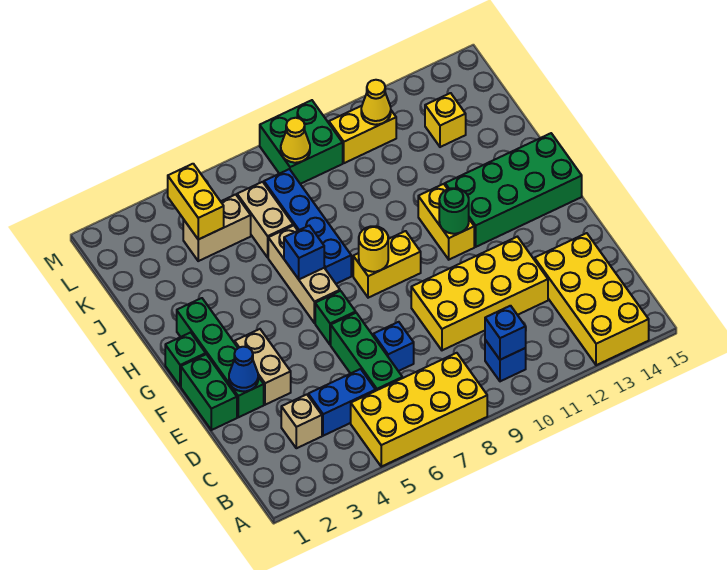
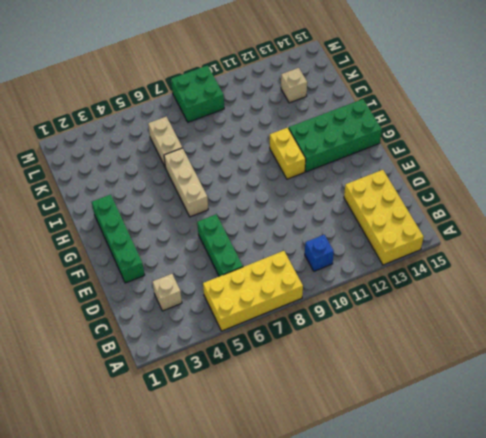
tan brick K13 level 1 -> yellow brick K13 level 1
none -> blue brick C4:C5 level 1
none -> blue brick D7 level 1
none -> yellow brick D9:E12 level 1
none -> green brick E1:F1 level 1

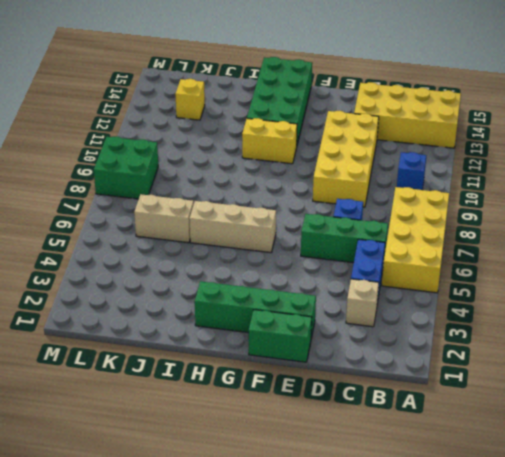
none -> tan brick E3:F3 level 1
none -> green brick F6 level 1
none -> green brick G1 level 1
none -> yellow brick G8:G9 level 1

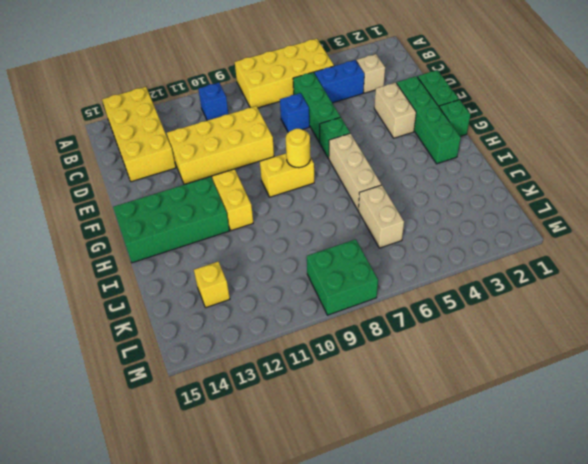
none -> blue brick H7:K7 level 1
none -> tan brick K4:K5 level 1
none -> yellow brick L10:L11 level 1
none -> blue brick B10 level 2

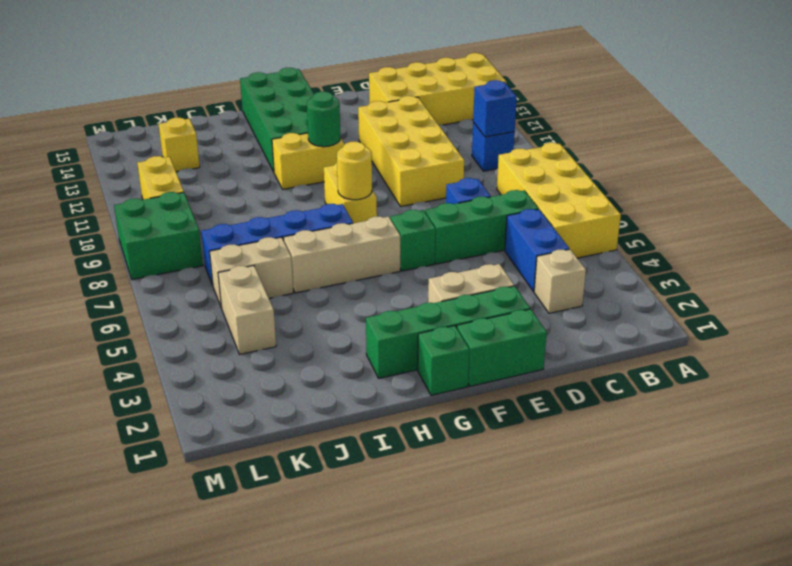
none -> blue cone E2 level 2
none -> blue brick H6 level 2
none -> yellow brick K4:L4 level 2
none -> yellow cone L8 level 2

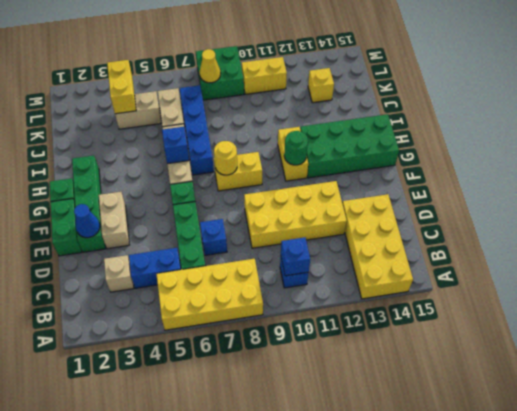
none -> yellow cone L11 level 2

